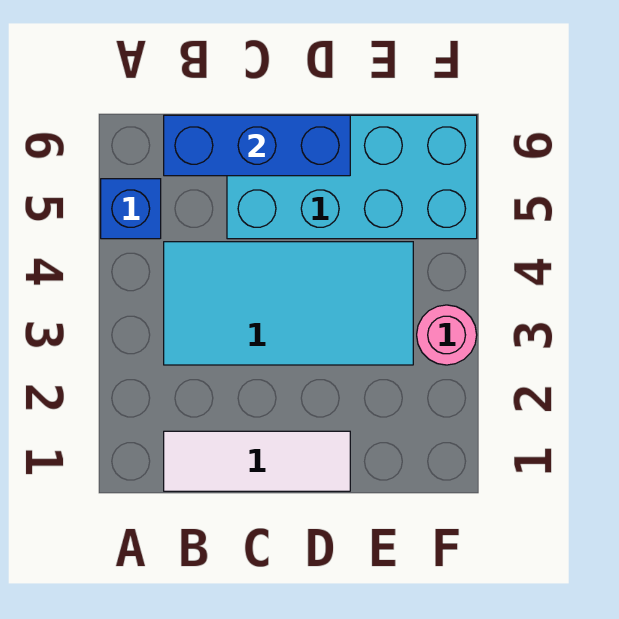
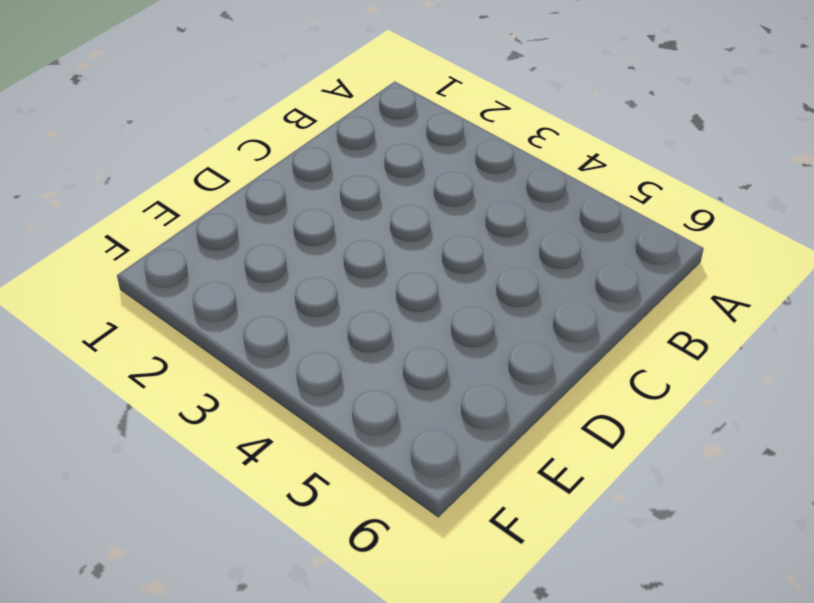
none -> blue brick A5 level 1
none -> white tile B1:D1 level 1

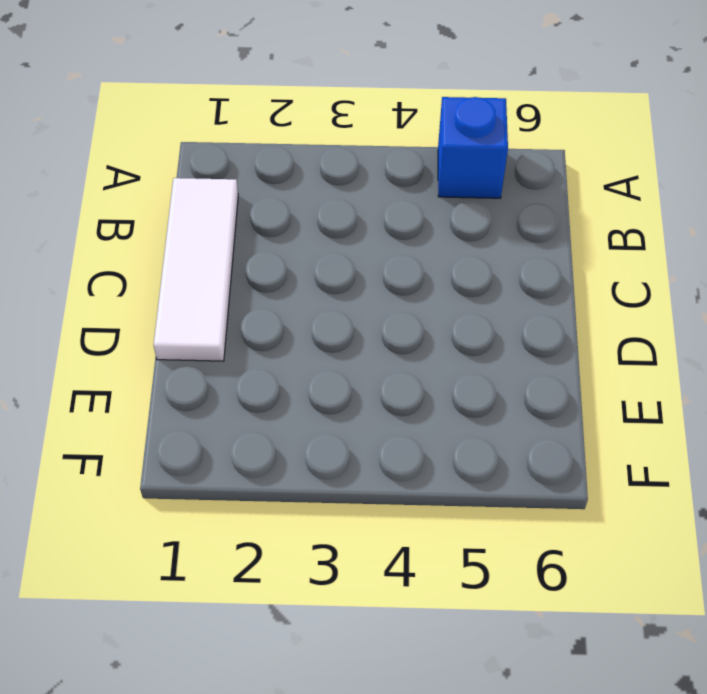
none -> cyan tile B3:E4 level 1
none -> cyan brick C5:F6 level 1

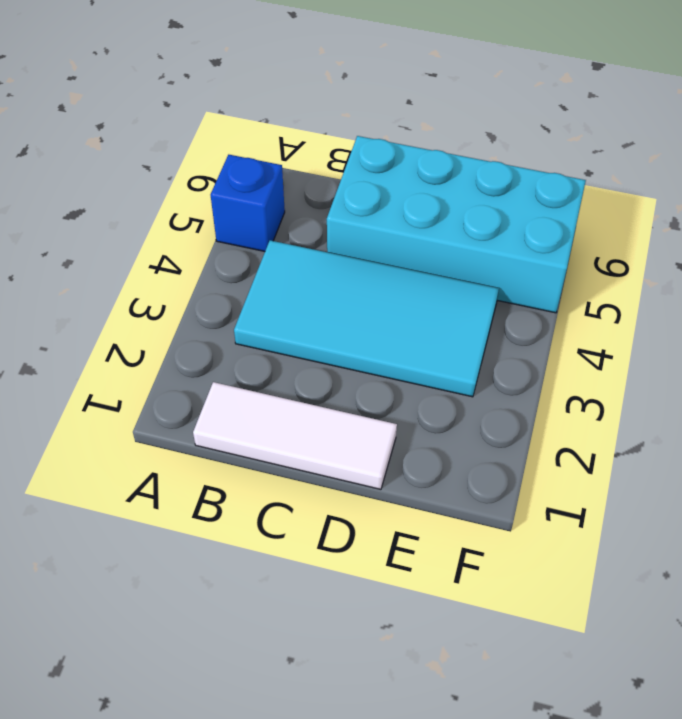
none -> pink round brick F3 level 1
none -> blue brick B6:D6 level 2

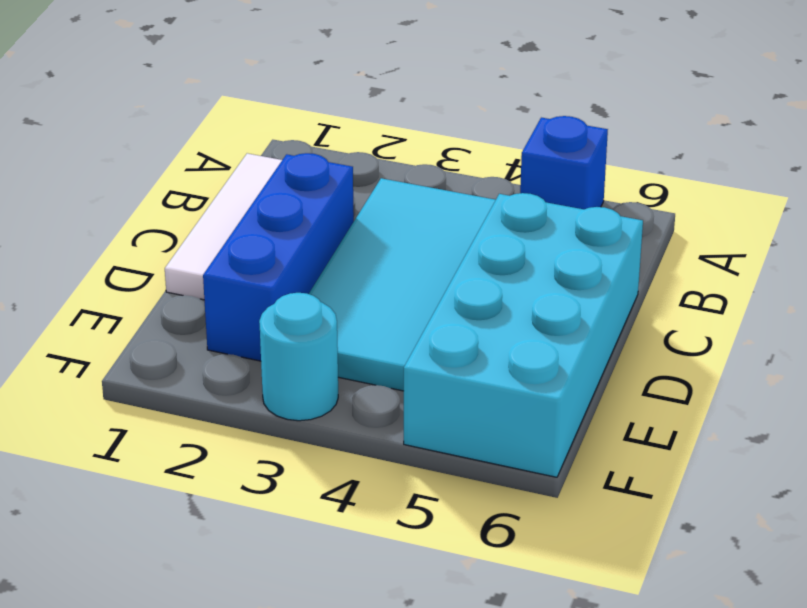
blue brick C2:E2 level 1 -> blue brick B6:D6 level 2
cyan round brick F3 level 1 -> pink round brick F3 level 1

